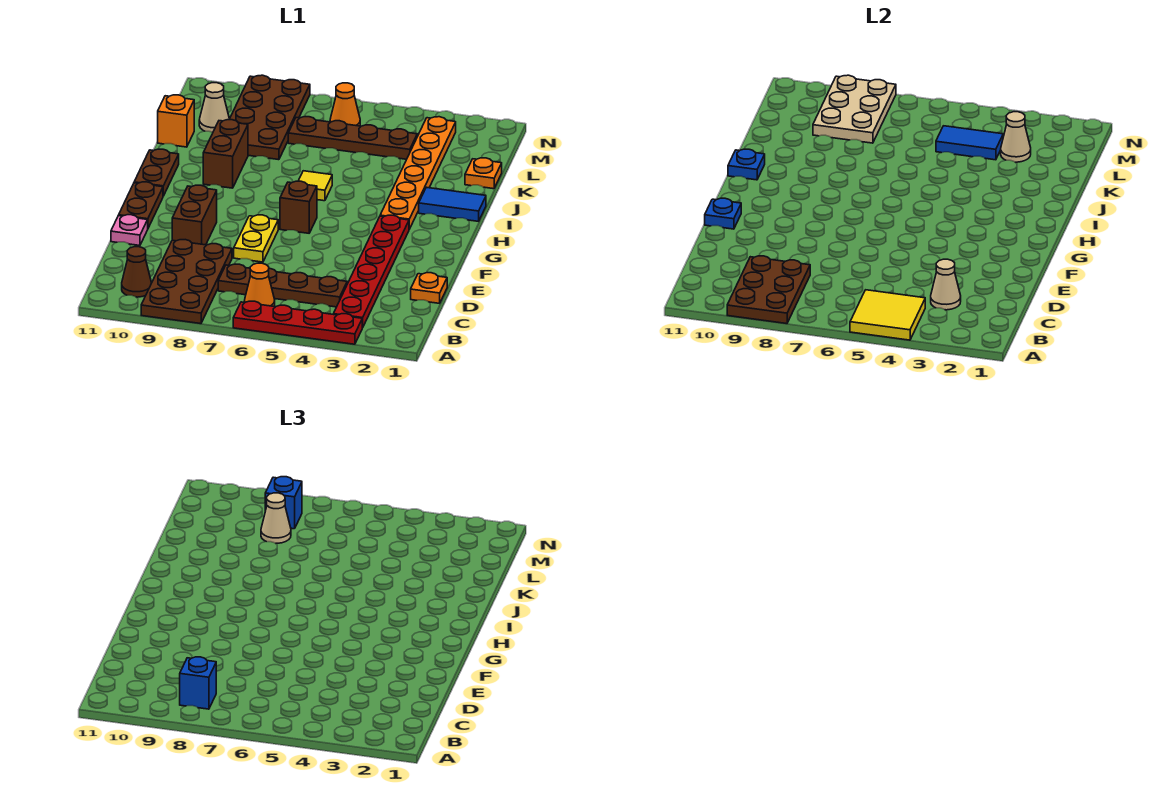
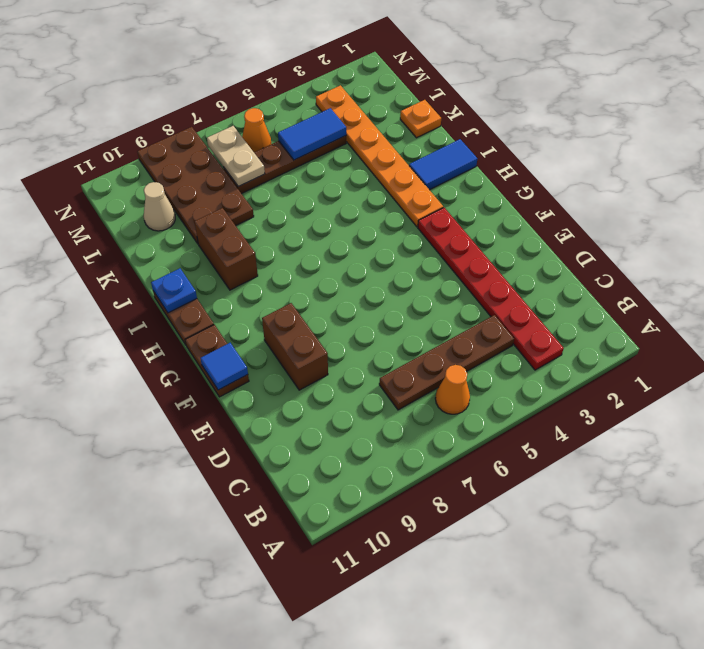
blue tile F11 level 2 -> blue plate F11 level 2
tan plate L7:M7 level 2 -> none
none -> red plate A3:A6 level 1
none -> brown plate A8:D9 level 1
none -> brown cone B10 level 1
none -> orange plate D1 level 1

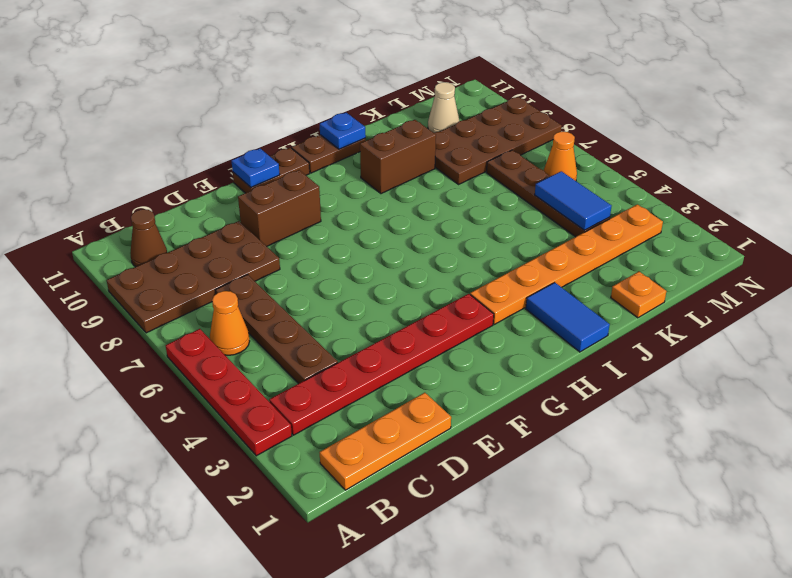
orange plate B1:D1 level 1 -> orange plate D1 level 1
none -> yellow plate E7:F7 level 1
none -> pink plate E11 level 1
none -> brown brick G6 level 1
none -> yellow tile I6 level 1

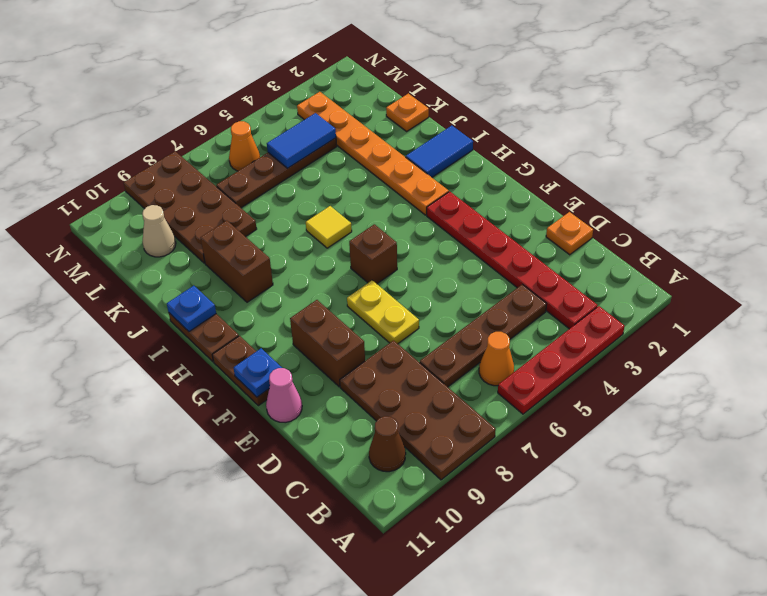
pink cone E11 level 1 -> pink plate E11 level 1
none -> orange brick K11 level 1
none -> yellow tile A4:B5 level 2
none -> brown plate A8:C9 level 2
none -> tan cone C3 level 2

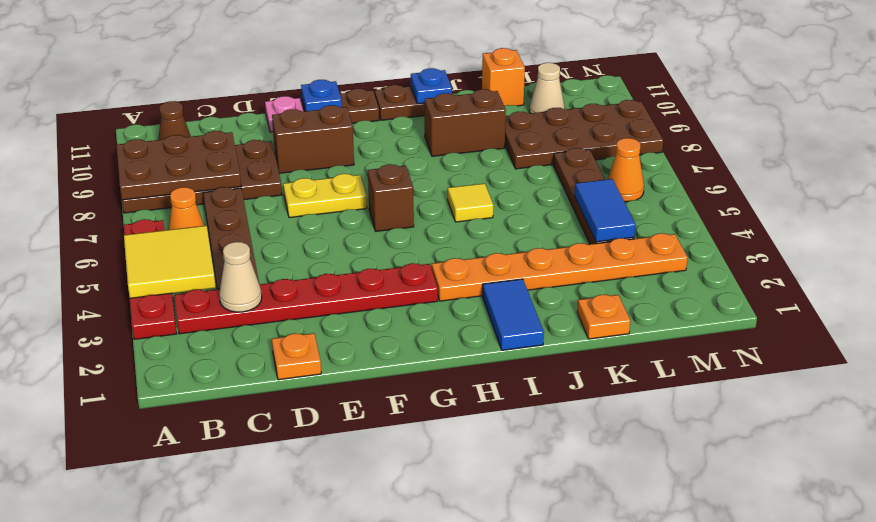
none -> tan cone L3 level 2
none -> tan plate L8:N9 level 2
none -> blue brick B8 level 3
none -> tan cone L8 level 3

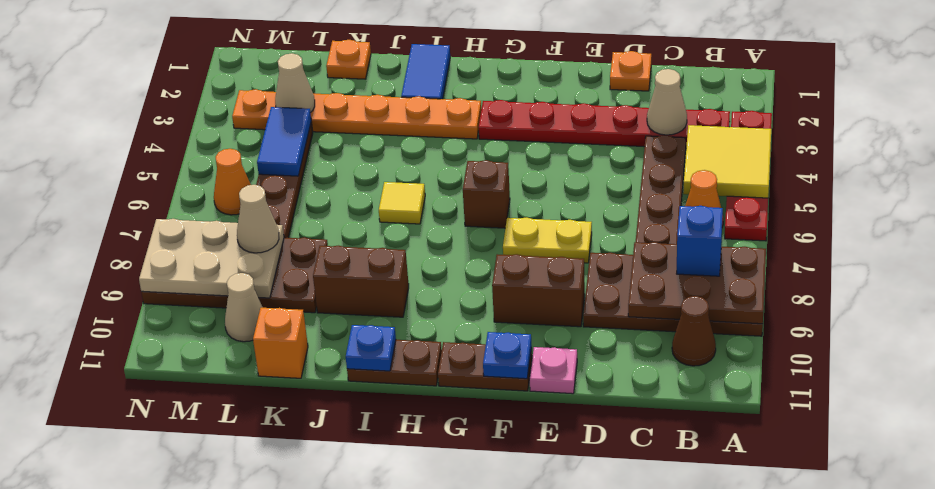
none -> blue brick M8 level 3

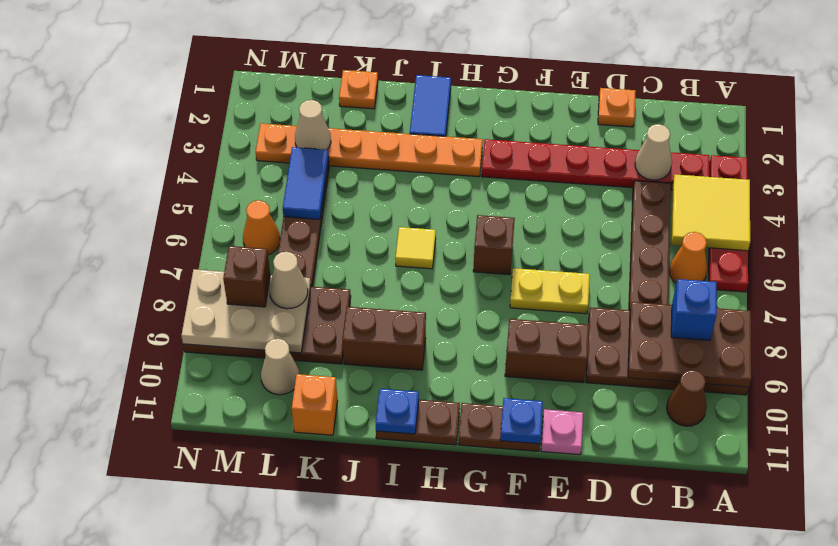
brown brick M8 level 3 -> blue brick M8 level 3

